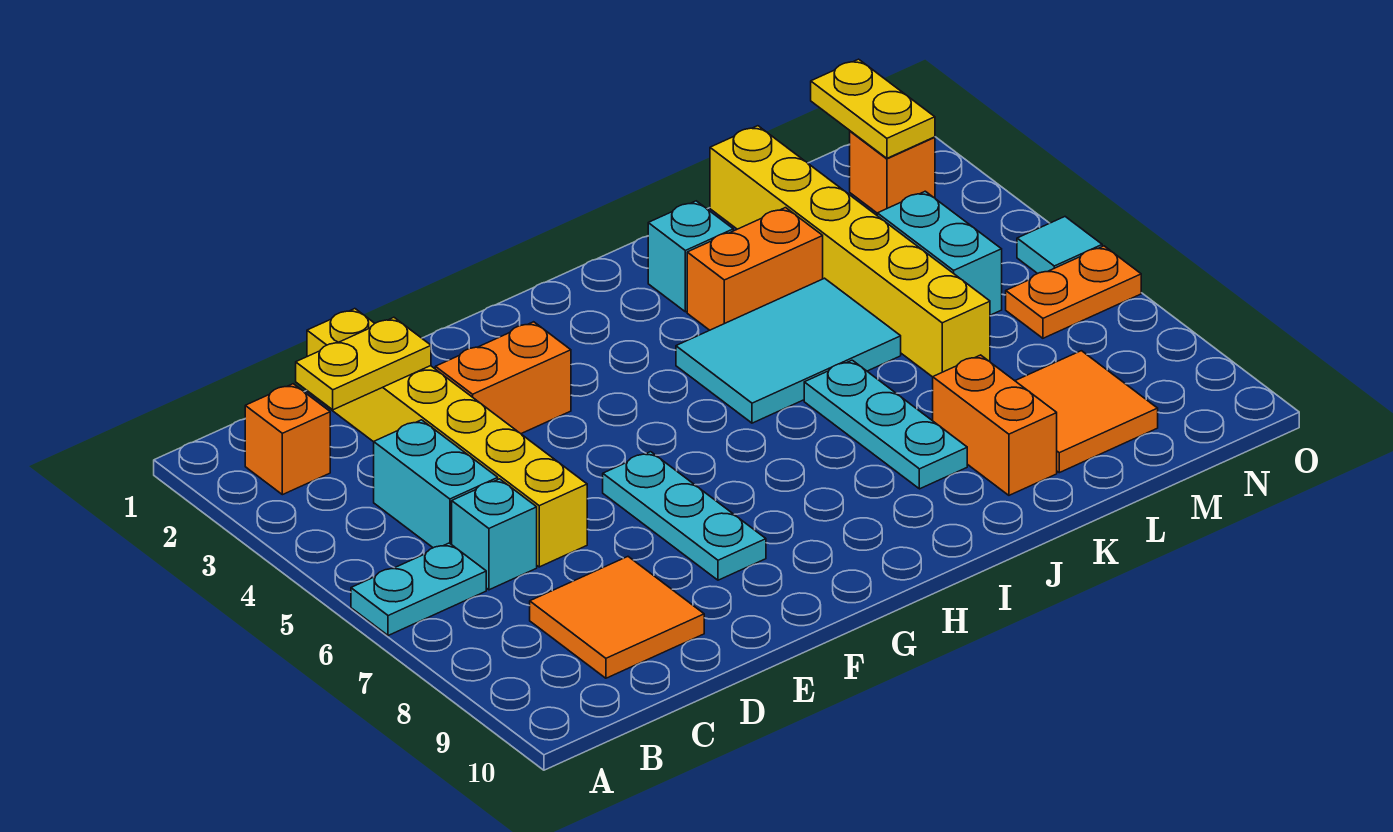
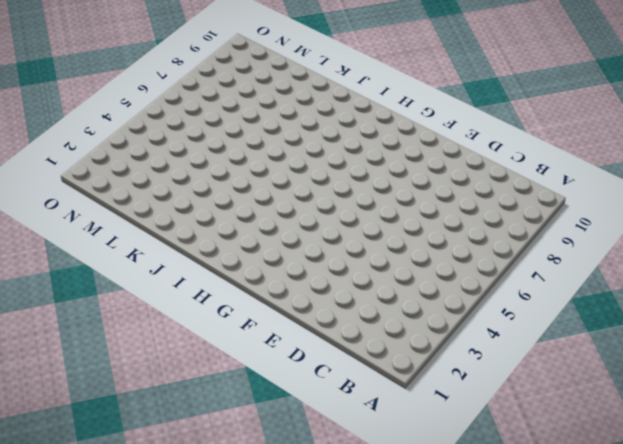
none -> cyan plate A6:B6 level 1
none -> orange brick B2 level 1
none -> cyan brick C4:C5 level 1

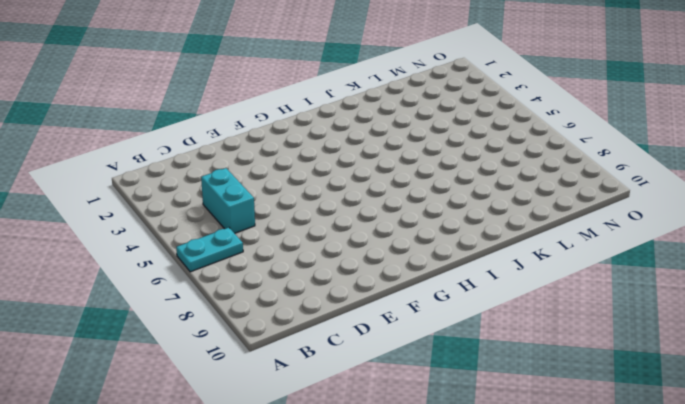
none -> orange brick B2 level 1
none -> cyan brick C6 level 1
none -> orange tile C8:D9 level 1

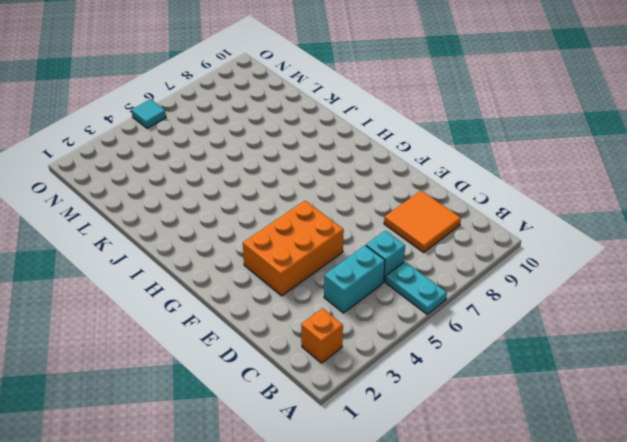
orange brick E3:F5 level 1 -> orange brick E3:F3 level 1
none -> yellow brick D1:D6 level 1
none -> cyan plate F6:F8 level 1
none -> cyan tile I4:K5 level 1

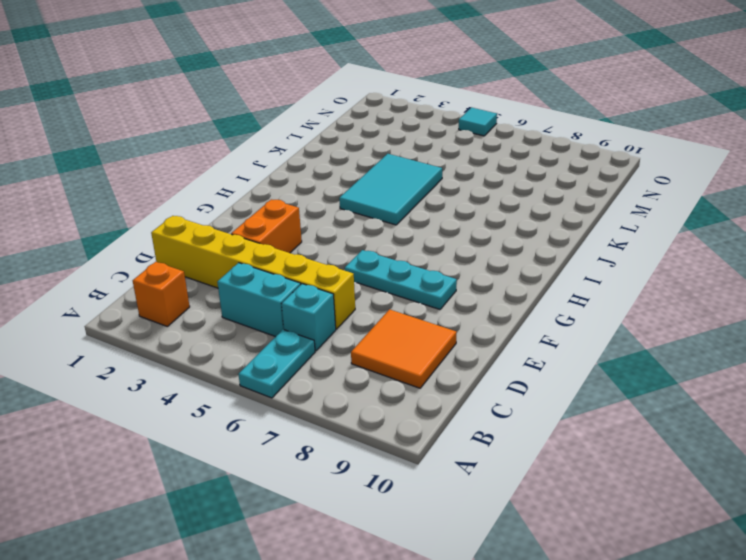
none -> cyan brick J2 level 1
none -> orange brick J3:K3 level 1
none -> cyan plate J6:J8 level 1

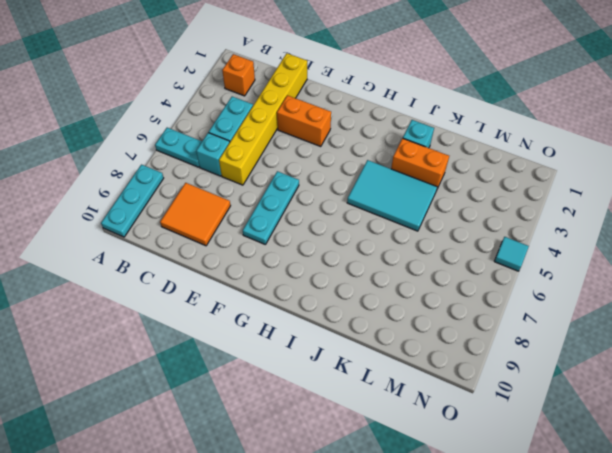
cyan plate A8:A10 level 1 -> cyan plate J6:J8 level 1
none -> orange brick K8:K9 level 1
none -> yellow brick L1:L6 level 1
none -> orange tile L8:M9 level 1

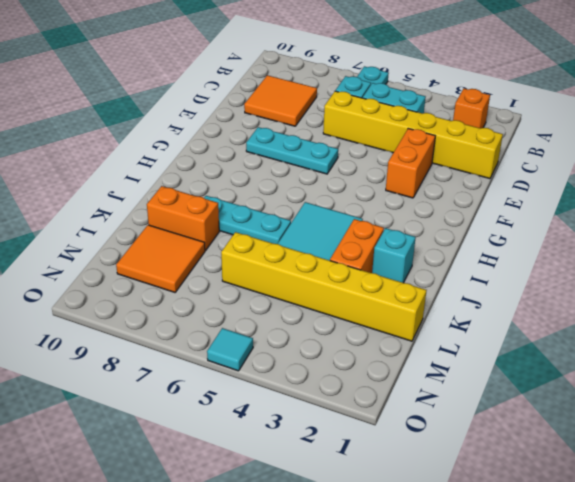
none -> cyan brick M4:M5 level 1
none -> orange brick N2 level 1
none -> orange plate N6:O6 level 1

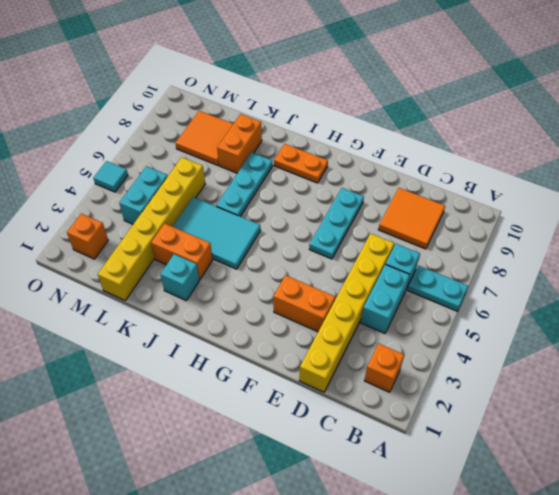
orange plate H9:I9 level 1 -> orange plate N6:O6 level 1
none -> yellow plate C2:D2 level 2
none -> yellow plate N1:N2 level 2

